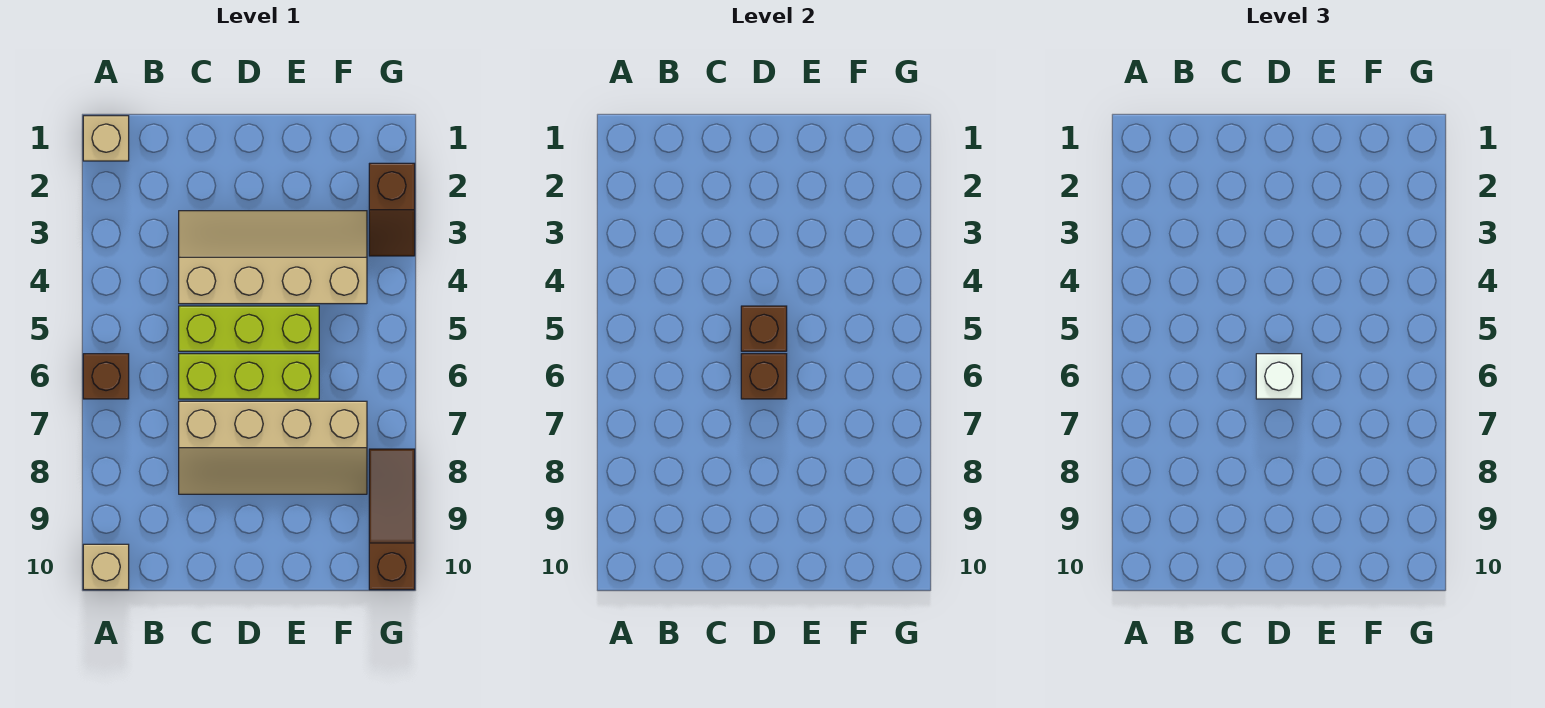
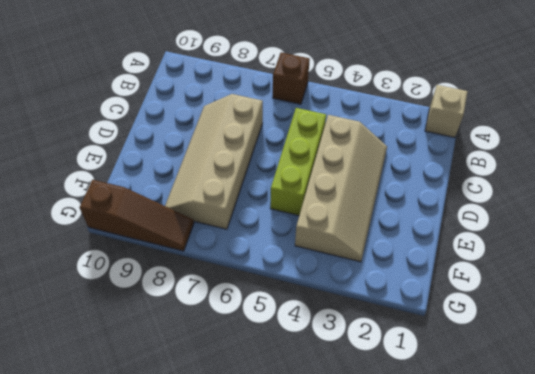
none -> tan brick A10 level 1
none -> lime brick C6:E6 level 1
none -> brown slope G2:G3 level 1 top 2

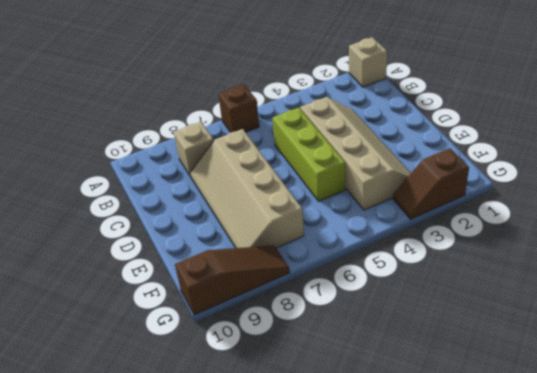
tan brick B8 level 1 -> tan brick A10 level 1
none -> lime brick C6:E6 level 1
none -> brown brick D5 level 2
none -> brown brick D6 level 2

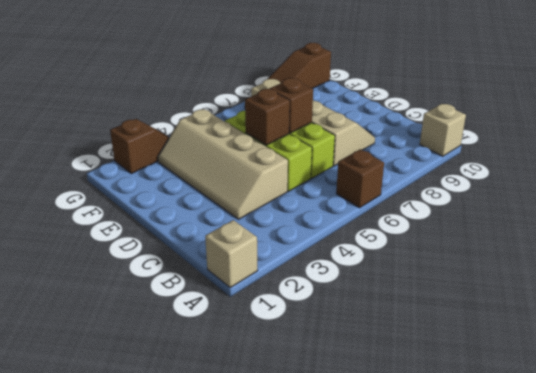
none -> white brick D6 level 3

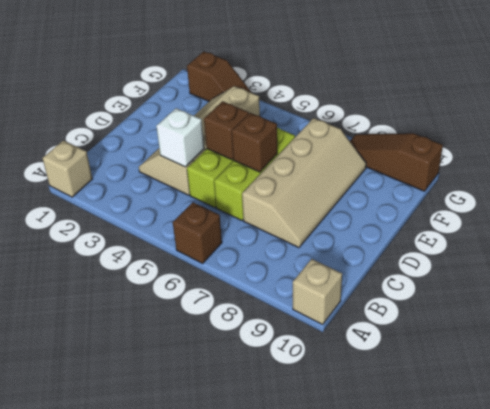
white brick C4 level 2 -> white brick D6 level 3

